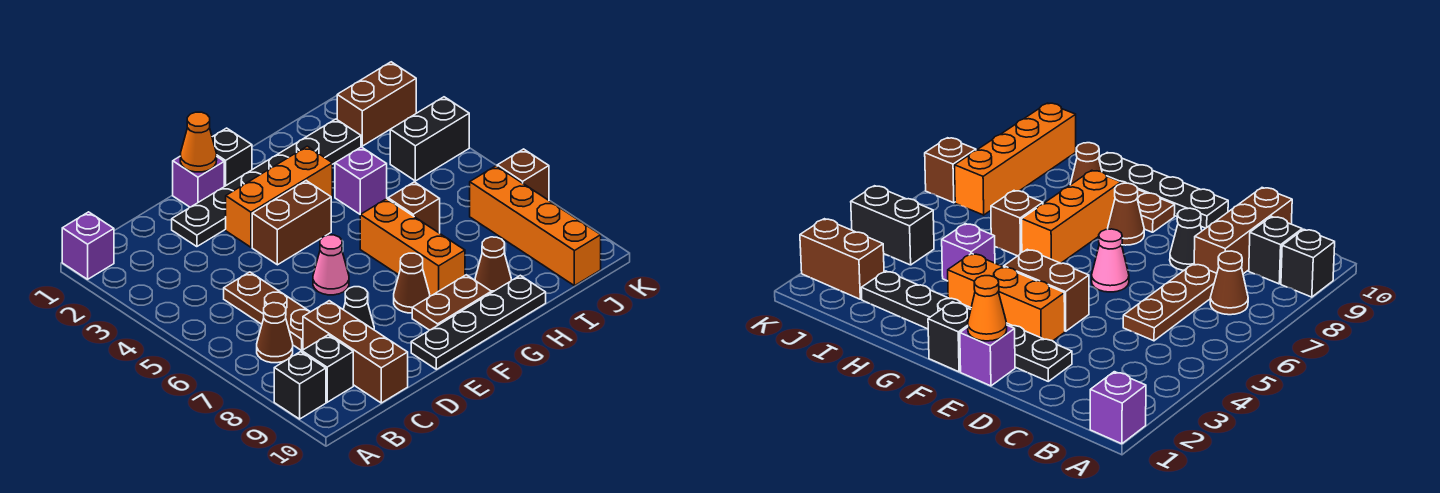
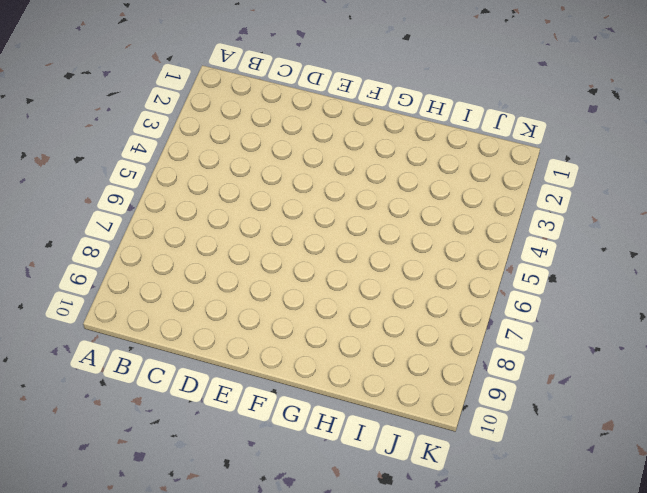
none -> purple brick A1 level 1
none -> black brick A9 level 1
none -> brown cone B7 level 1

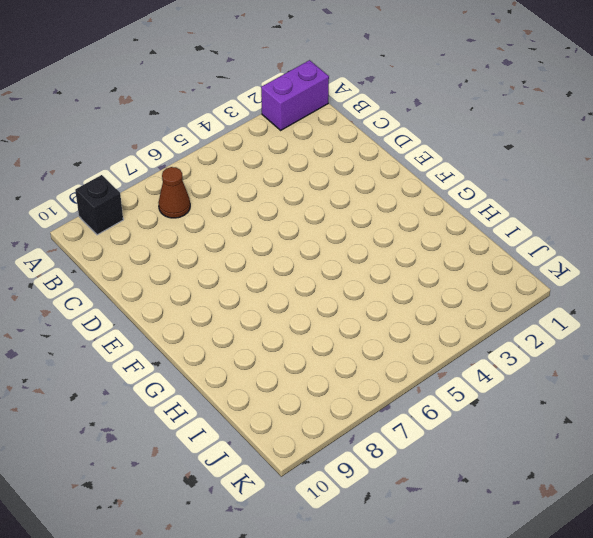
purple brick A1:A2 level 1 -> purple brick A1 level 1
none -> black brick B9 level 1
none -> brown plate C5:C7 level 1
none -> brown brick C8:C10 level 1

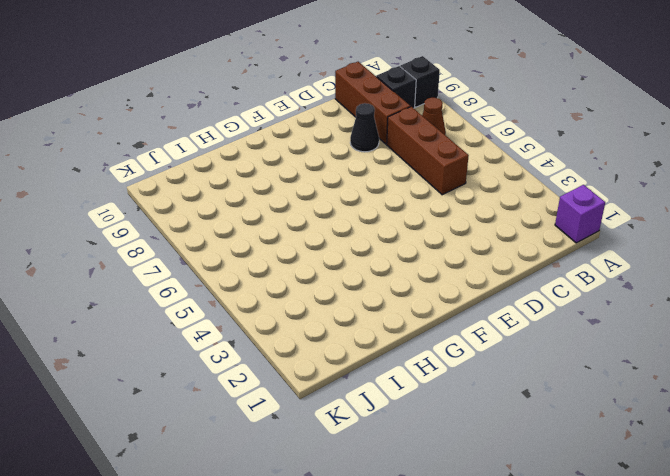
brown brick C5:C7 level 1 -> brown plate C5:C7 level 1
none -> black plate D2:I2 level 1
none -> purple brick E1 level 1
none -> orange brick E3:G3 level 1

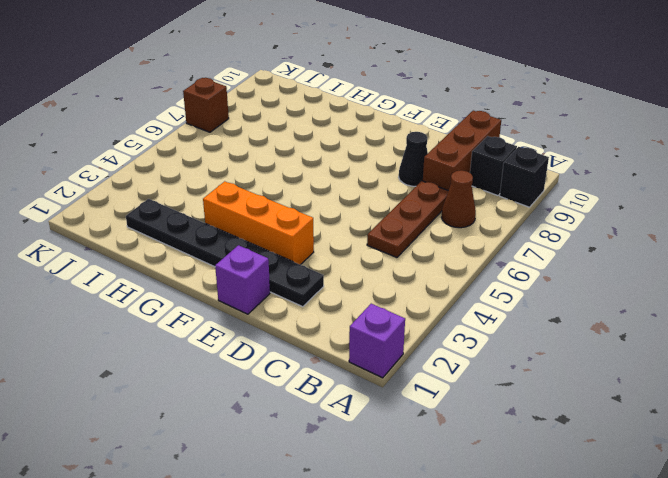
none -> brown brick E4:F4 level 1
none -> pink cone E6 level 1
none -> black plate E10:H10 level 1

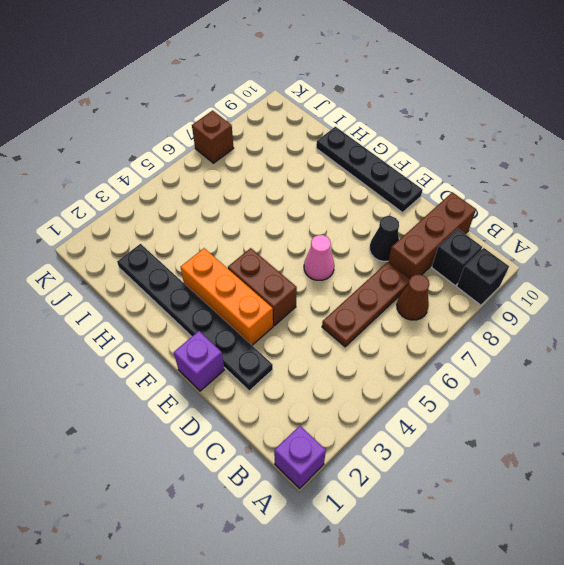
none -> black brick F1 level 1
none -> brown cone F8 level 1
none -> brown plate F9:G9 level 1

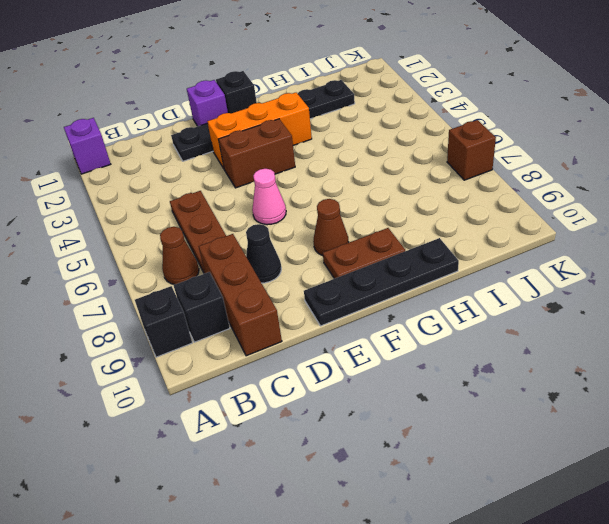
none -> orange brick G6:G8 level 1
none -> purple brick H4 level 1
none -> brown brick H6 level 1

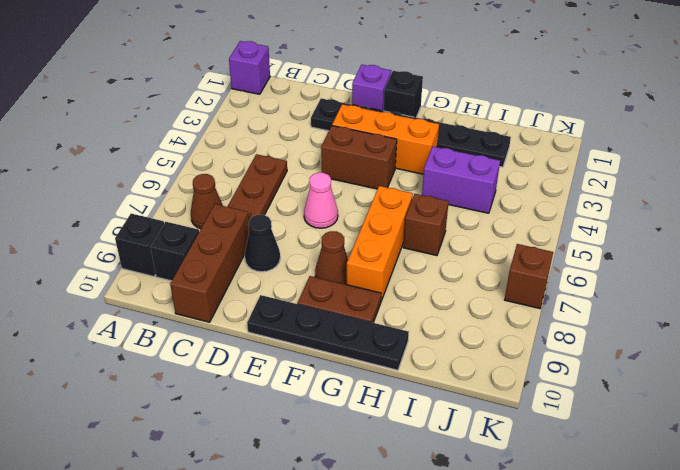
purple brick H4:I4 level 1 -> purple brick H4 level 1
none -> brown cone H9 level 1
none -> brown brick J2:K2 level 1
none -> black brick J4:K4 level 1

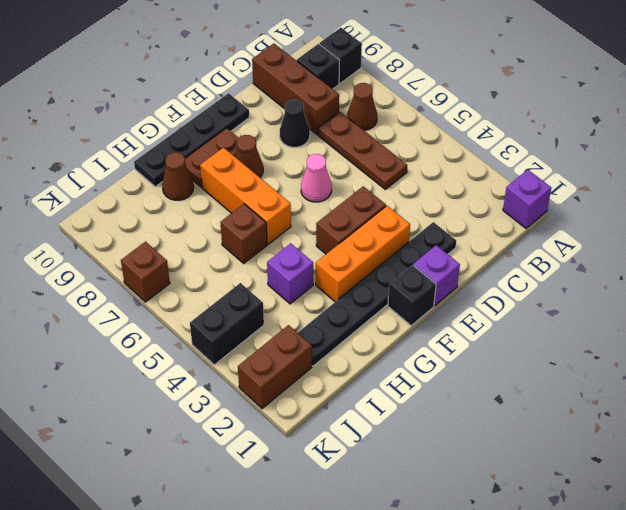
none -> orange brick J7:J10 level 1
none -> orange cone E1 level 2

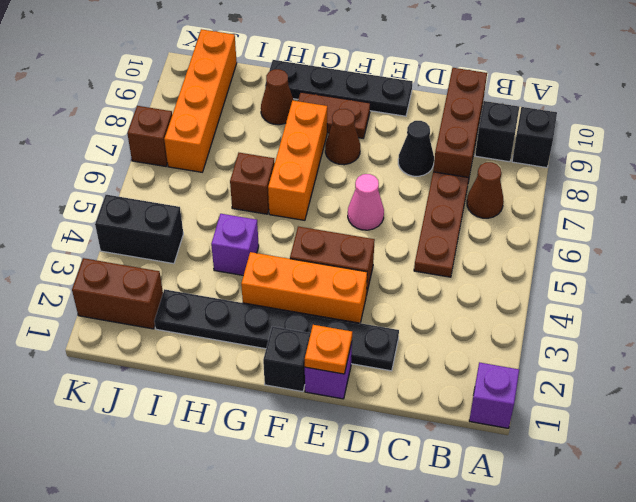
orange plate E1 level 2 -> orange cone E1 level 2

